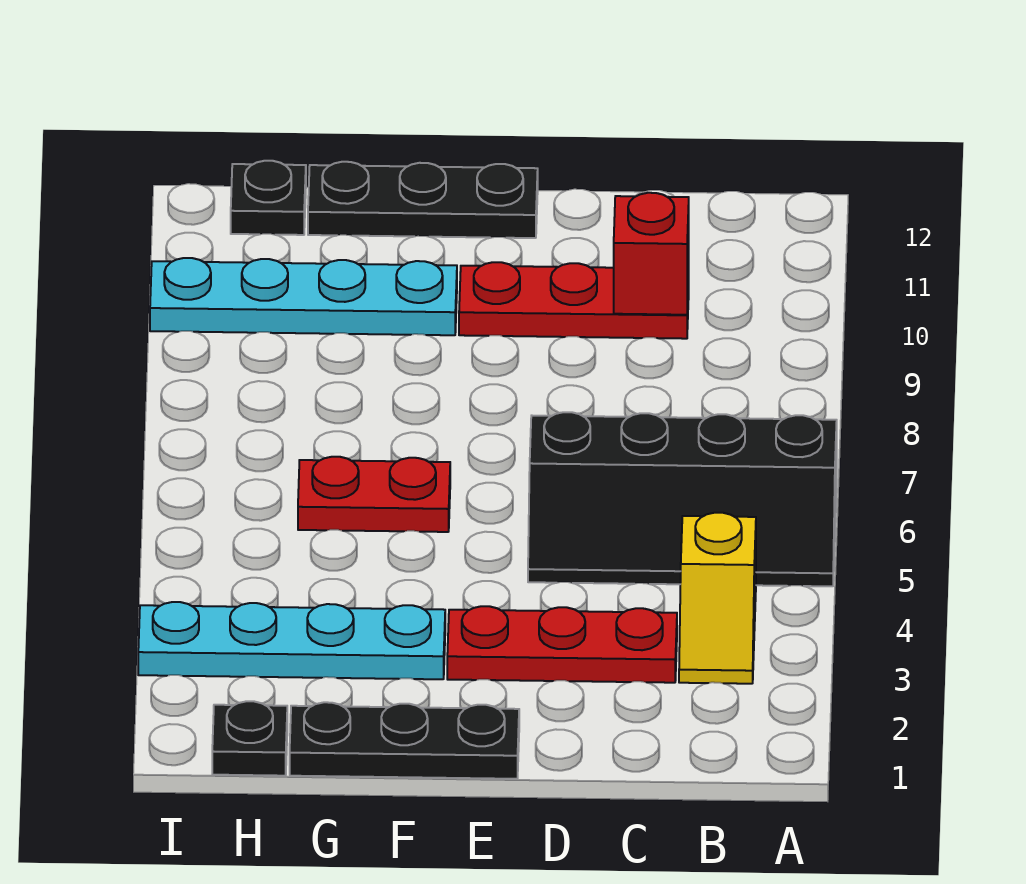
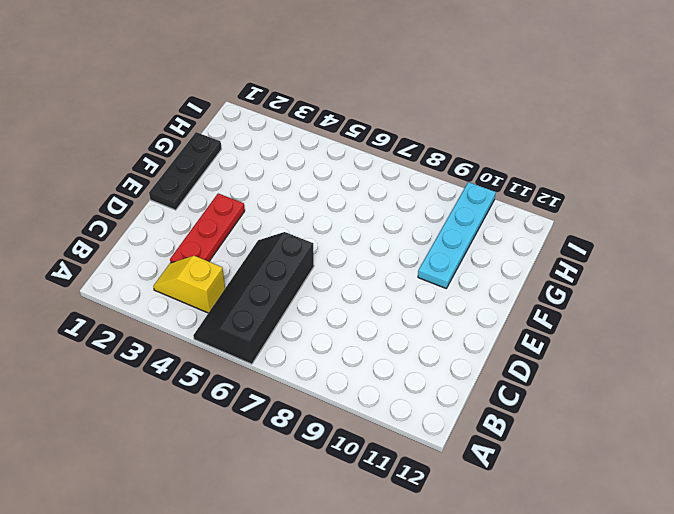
none -> red plate C10:E10 level 1
none -> black plate E12:G12 level 1
none -> cyan plate F3:I3 level 1

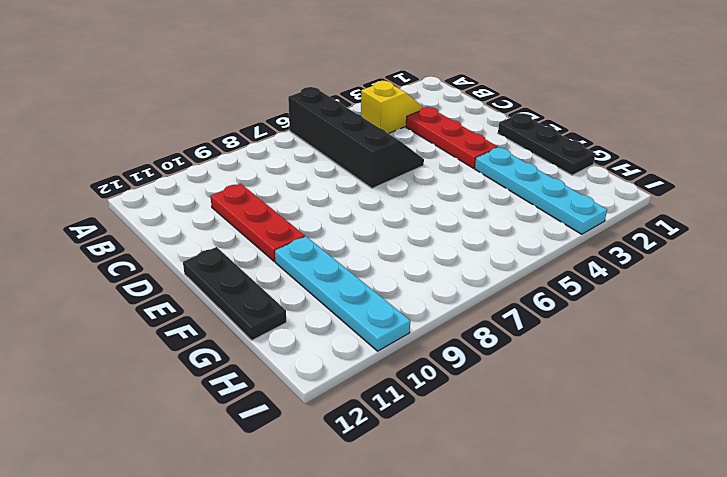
none -> red plate F6:G6 level 1
none -> black plate H1 level 1
none -> black plate H12 level 1

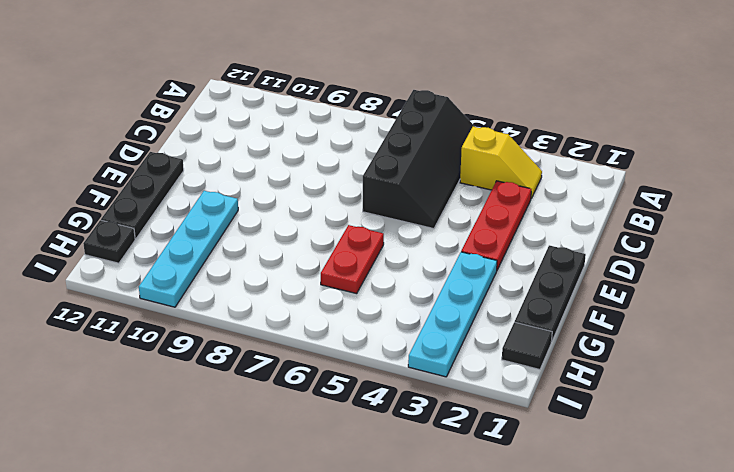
black tile H1 level 1 -> black plate H1 level 1
none -> red plate C10:E10 level 1
none -> red brick C10 level 2

